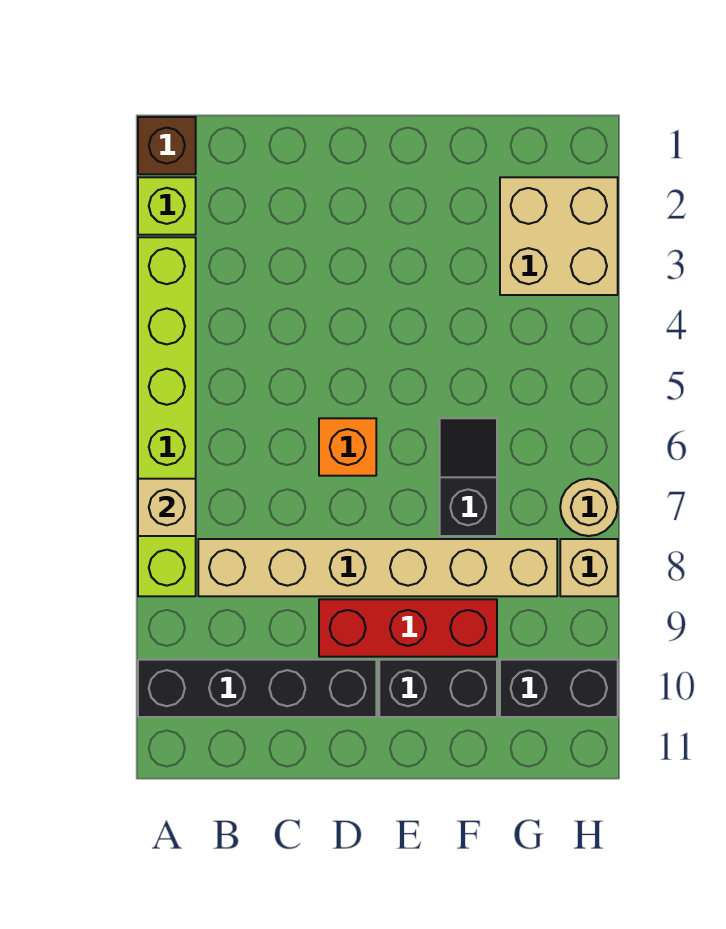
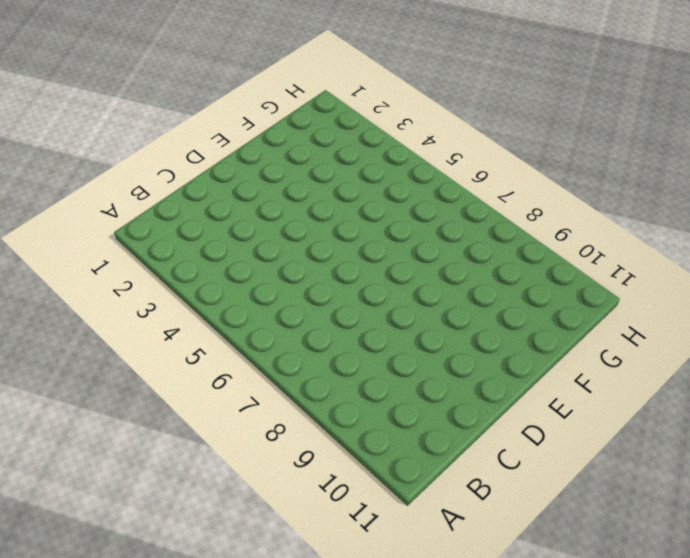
none -> brown brick A1 level 1
none -> lime brick A2 level 1
none -> lime brick A3:A8 level 1

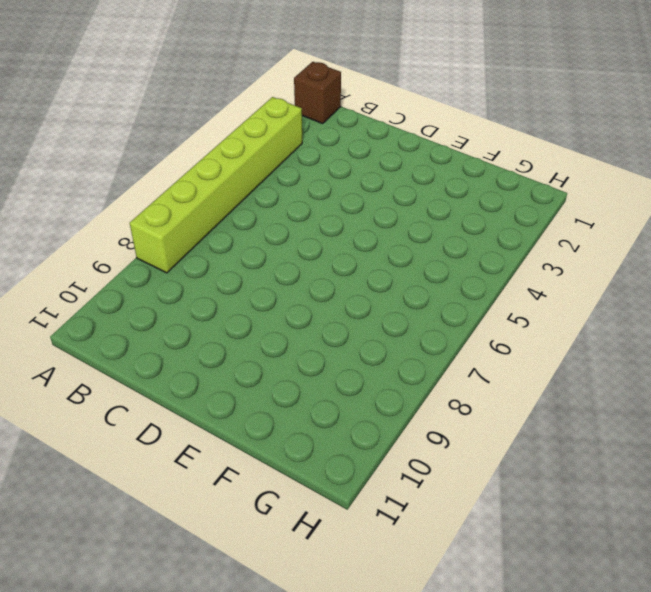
none -> lime brick A2 level 1
none -> black brick A10:D10 level 1
none -> tan brick B8:G8 level 1

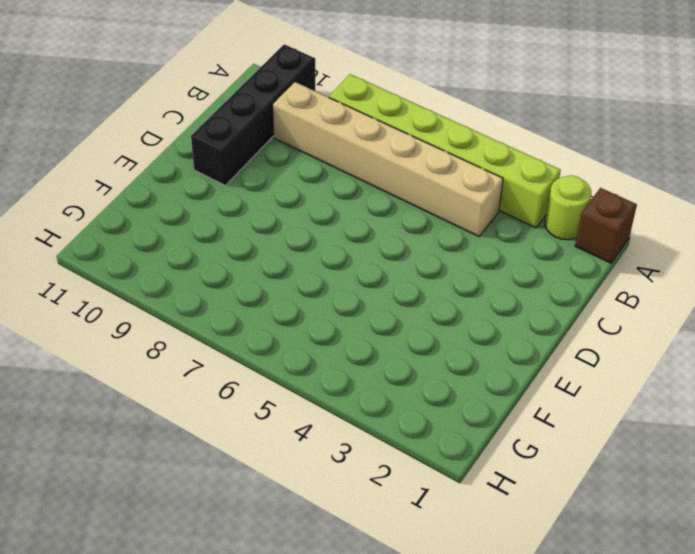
lime round brick A2 level 1 -> lime brick A2 level 1
tan brick B4:B9 level 1 -> tan brick B8:G8 level 1
none -> orange brick D6 level 1
none -> red brick D9:F9 level 1
none -> black brick E10:F10 level 1

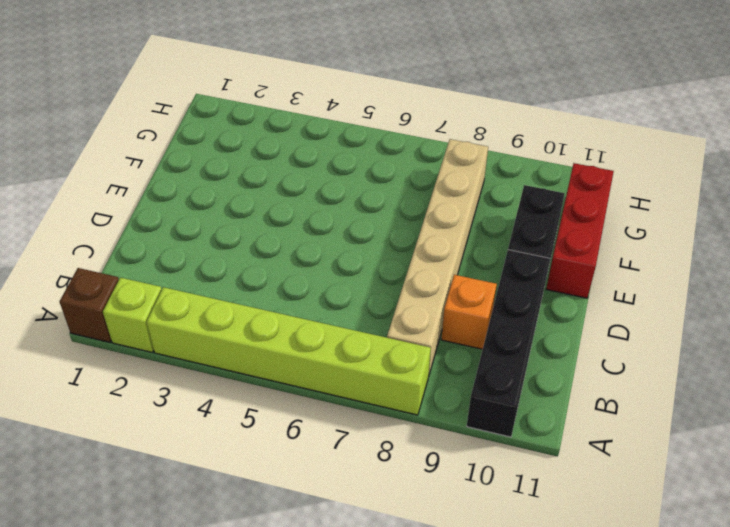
orange brick C9 level 1 -> orange brick D6 level 1
red brick E11:G11 level 1 -> red brick D9:F9 level 1
none -> black slope F6:F7 level 1 top 7
none -> tan brick G2:H3 level 1
none -> black brick G10:H10 level 1

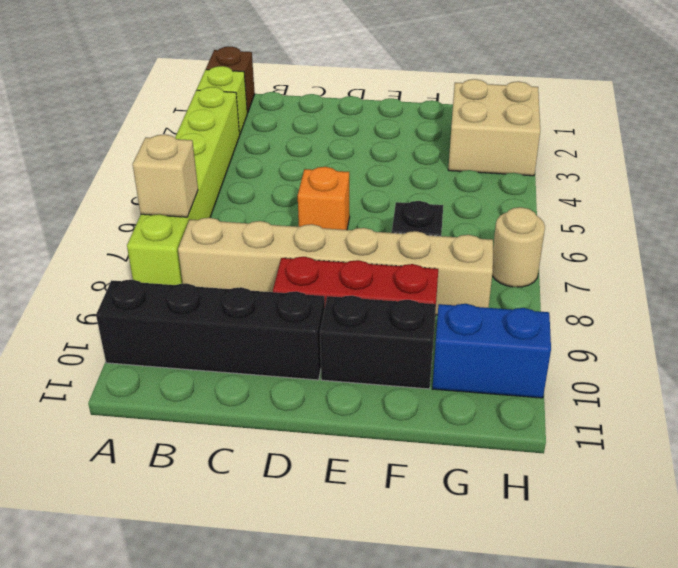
blue brick G10:H10 level 1 -> black brick G10:H10 level 1
none -> tan brick H8 level 1

